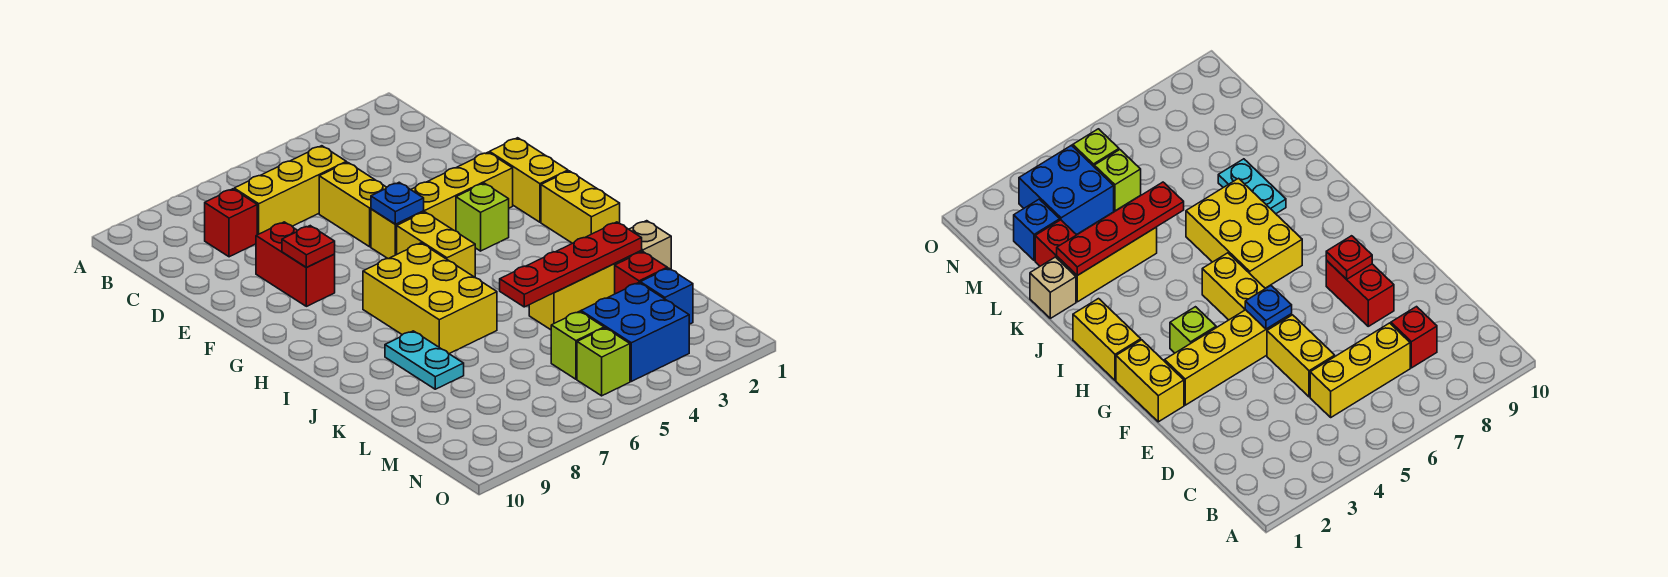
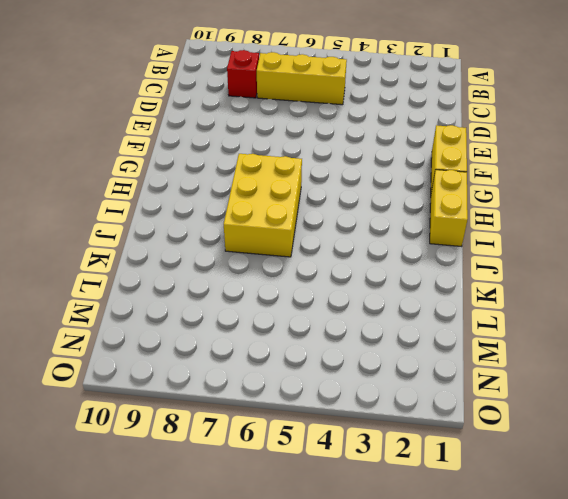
none -> yellow brick D5:E5 level 1
none -> red brick E8:F8 level 1
none -> yellow brick F2:F5 level 1

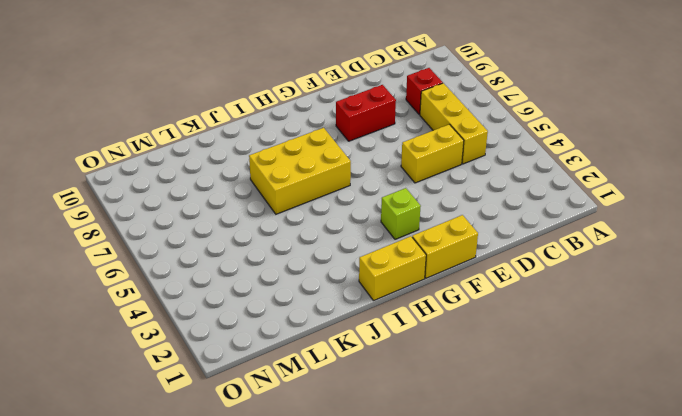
none -> yellow brick F2:F5 level 1
none -> yellow brick G5:H5 level 1
none -> cyan plate J8:K8 level 1

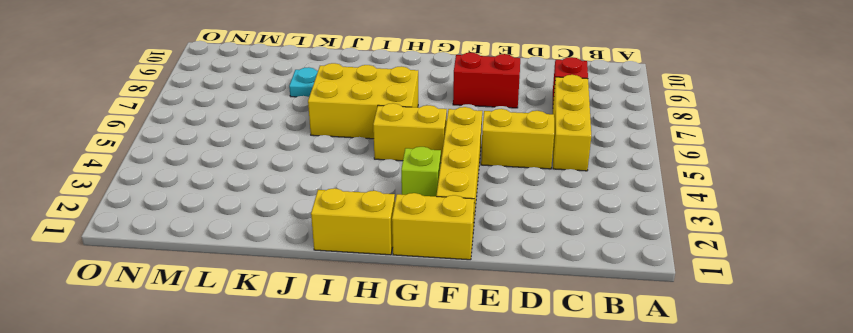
none -> tan brick K1 level 1
none -> yellow brick K2:K4 level 1
none -> red brick L2 level 1

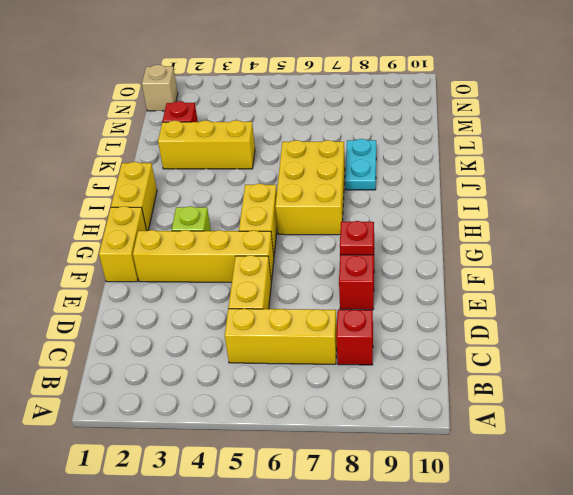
tan brick N1 level 1 -> tan brick K1 level 1
none -> blue brick M2 level 1
none -> blue brick M3:N4 level 1
none -> lime brick M5 level 1

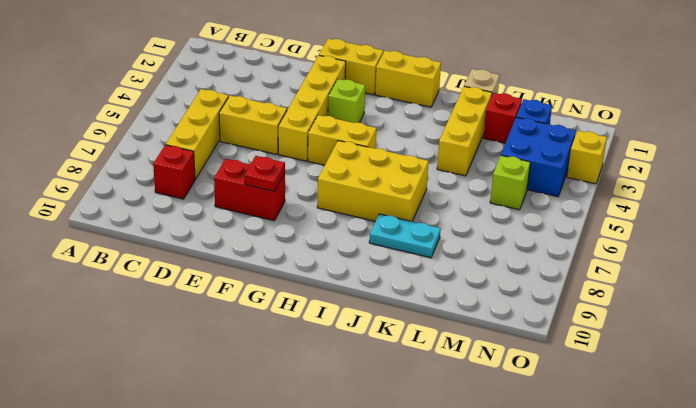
yellow brick O3 level 1 -> none
none -> lime brick N5 level 1
none -> blue plate F5 level 2
none -> red plate K2:K5 level 2

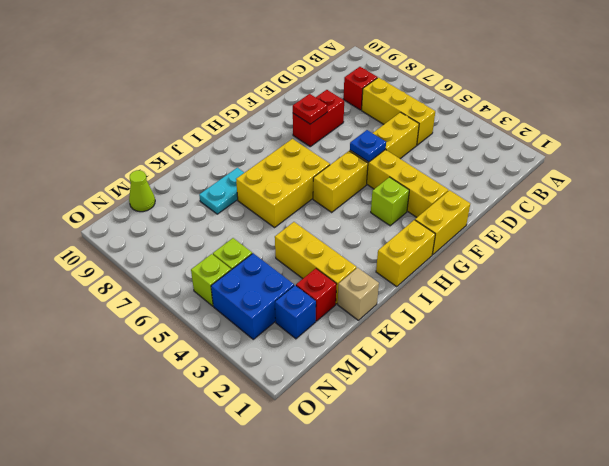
lime cone M10 level 1 -> none
none -> red plate K2:K5 level 2

